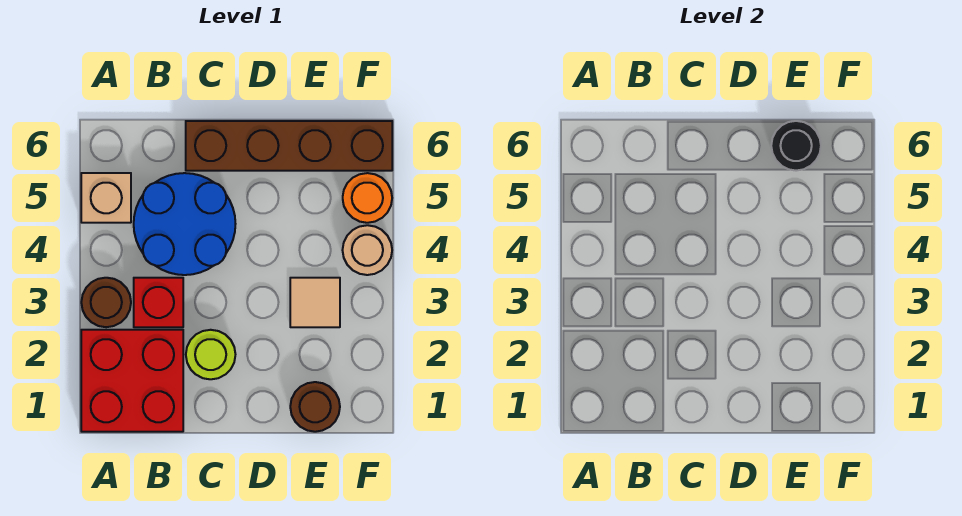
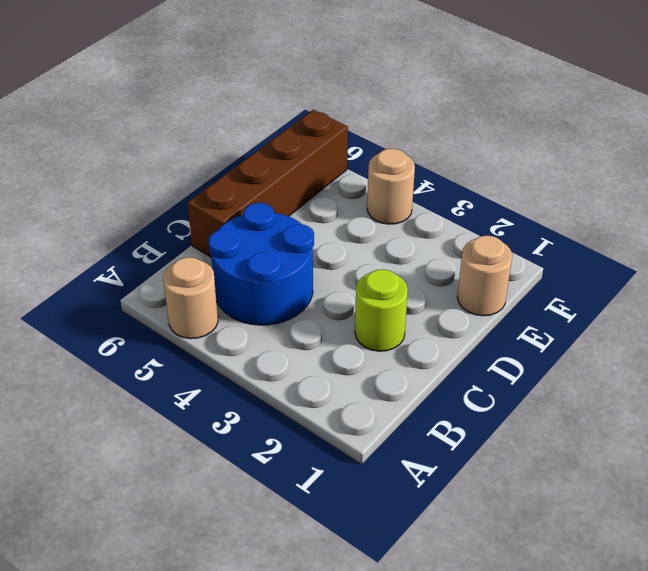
tan round brick A5 level 1 -> tan brick A5 level 1
tan round brick E1 level 1 -> brown round brick E1 level 1
none -> red brick A1:B2 level 1
none -> brown round brick A3 level 1
none -> red brick B3 level 1

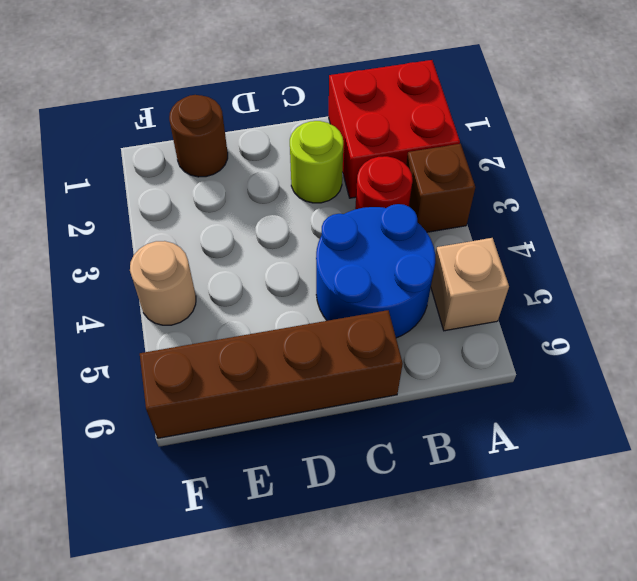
brown brick A3 level 1 -> brown round brick A3 level 1
red round brick B3 level 1 -> red brick B3 level 1
none -> tan tile E3 level 1
none -> orange round brick F5 level 1
none -> black round brick E6 level 2

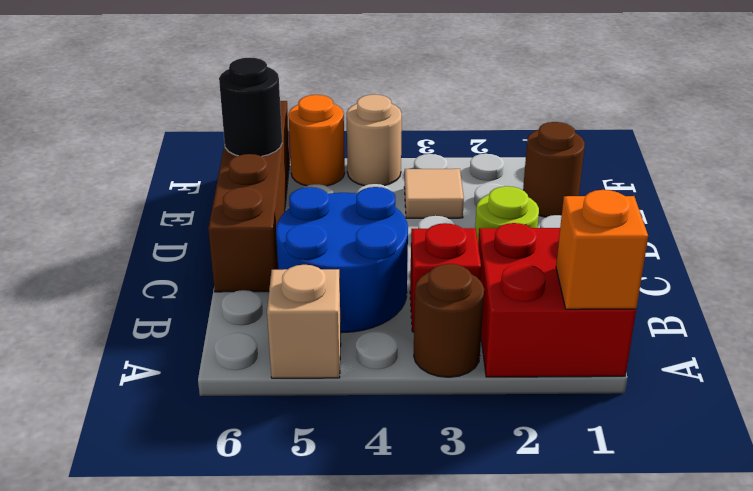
orange brick A1 level 2 -> none

